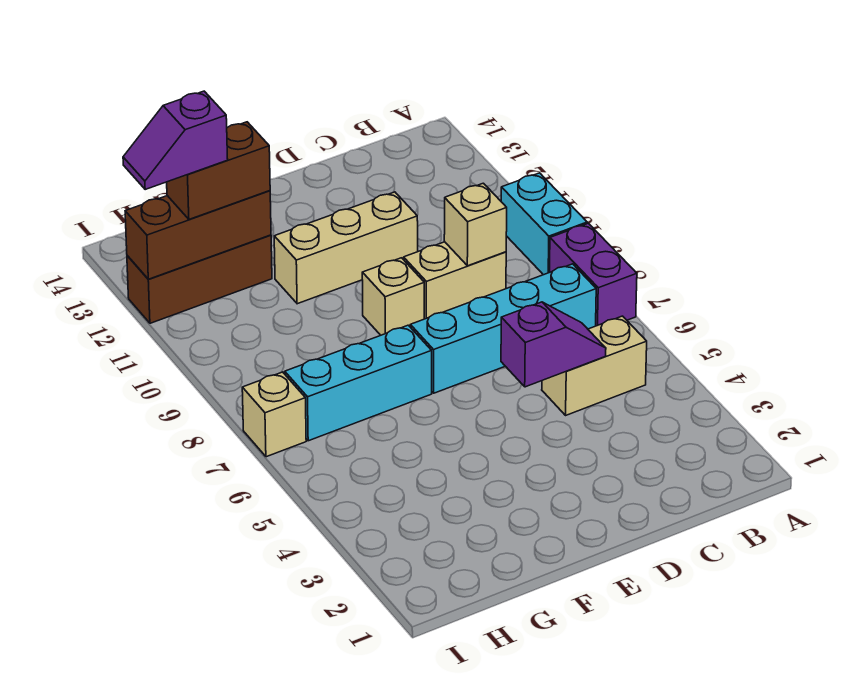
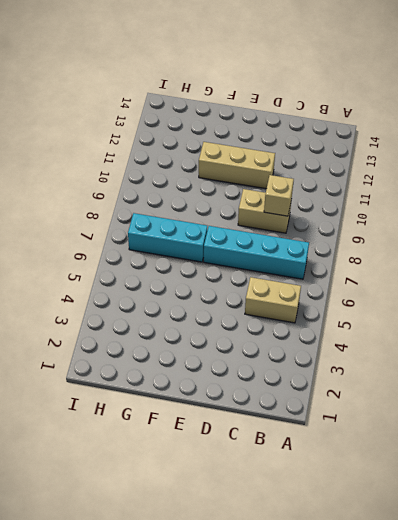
none -> purple brick A7:A8 level 1
none -> cyan brick A9:A10 level 1
none -> tan brick E9 level 1

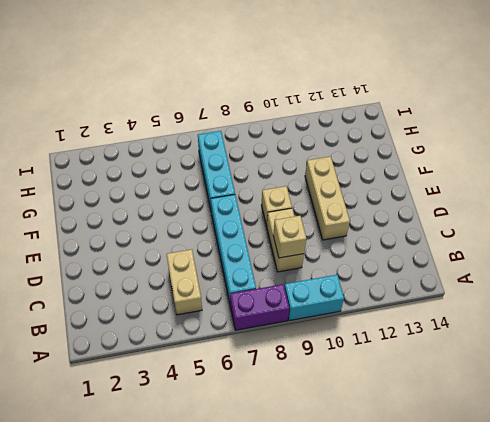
none -> brown brick G12:I12 level 1
none -> tan brick I7 level 1
none -> purple slope C5:D5 level 2 top D

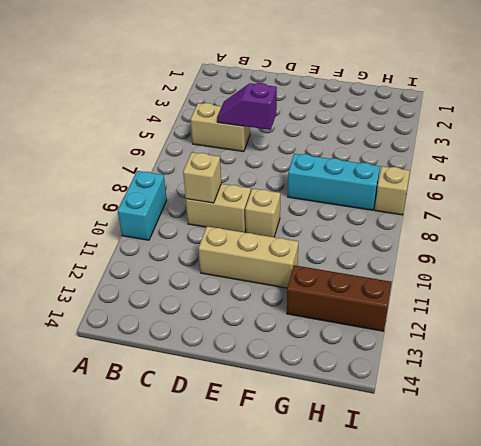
none -> purple brick A7:A8 level 1
none -> cyan brick B7:E7 level 1
none -> brown brick G12:I12 level 2

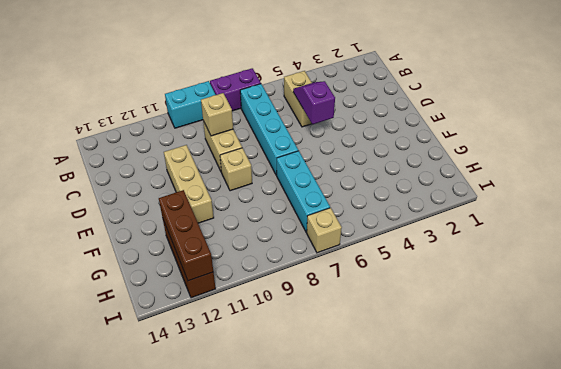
none -> brown brick G12:H12 level 3
none -> purple slope H12:I12 level 4 top H

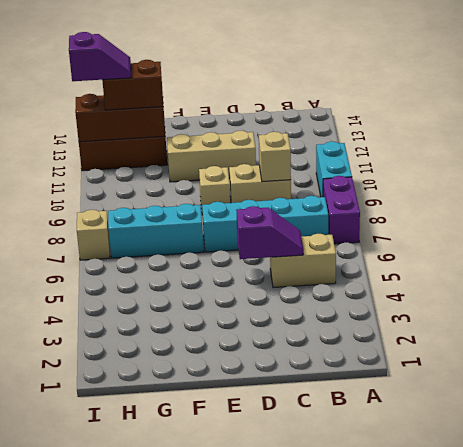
purple slope H12:I12 level 4 top I -> purple slope H12:I12 level 4 top H

